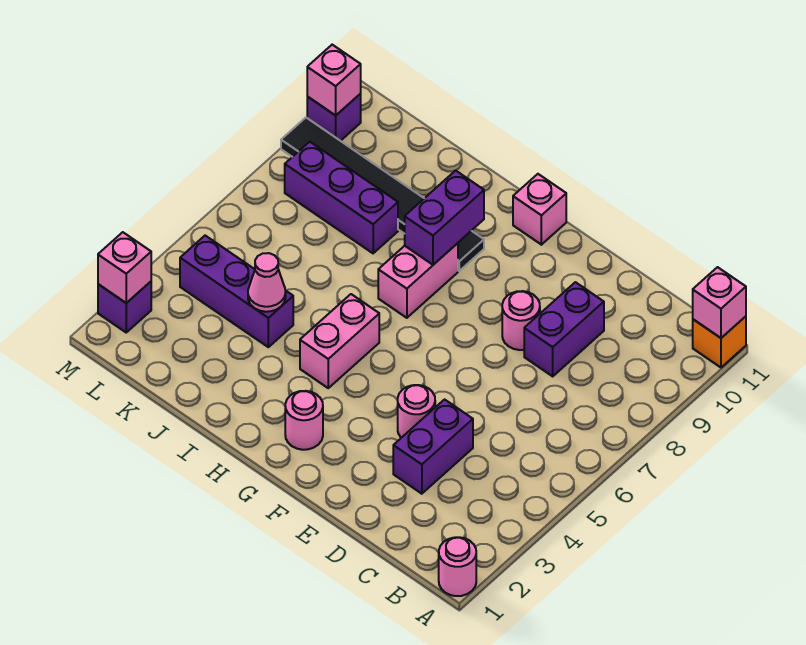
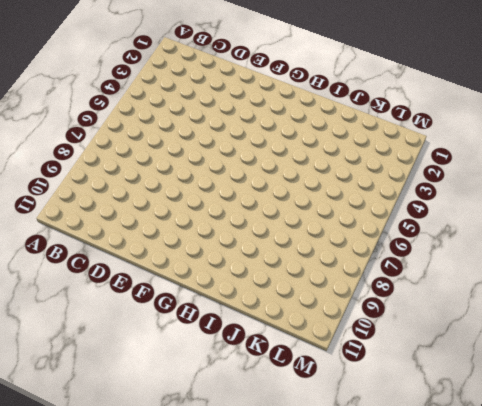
none -> pink round brick A1 level 1
none -> orange brick A11 level 1
none -> purple brick D3:D4 level 1

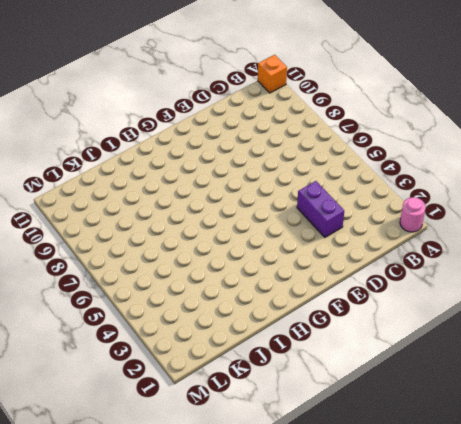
none -> purple brick D8:D9 level 1
none -> pink round brick E4 level 1
none -> pink round brick E8 level 1

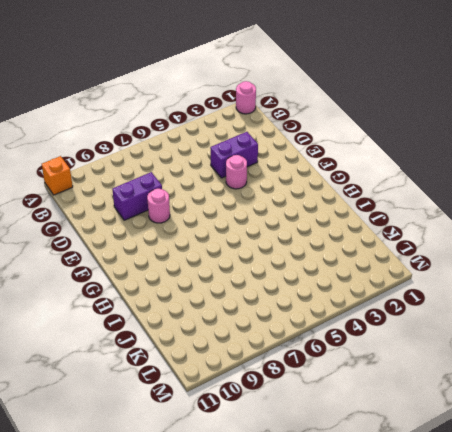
none -> pink round brick G2 level 1
none -> pink brick G11 level 1
none -> pink brick H4:H5 level 1

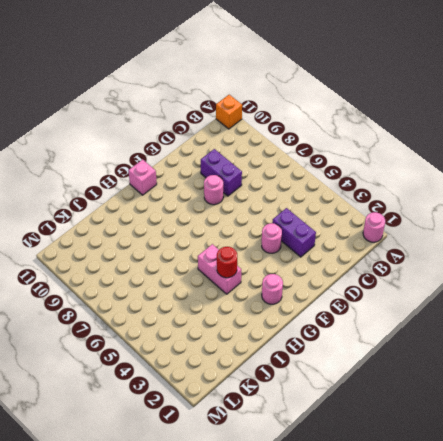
red round brick H4 level 2 -> none
none -> pink brick H7:H8 level 1
none -> black tile H9:M9 level 1
none -> purple brick J4:L4 level 1

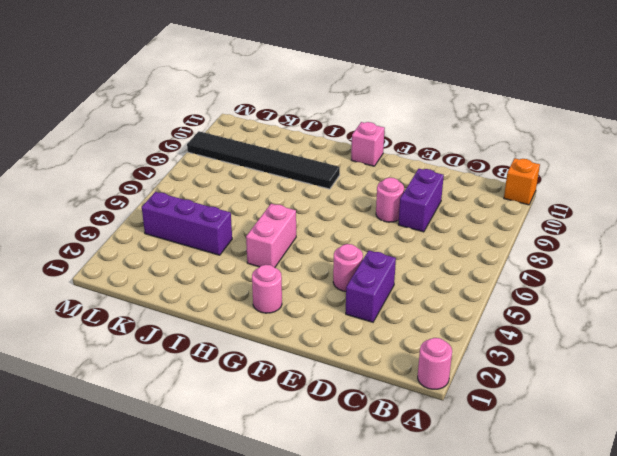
none -> pink brick H7:H8 level 1
none -> purple brick J8:L8 level 1
none -> purple brick M2 level 1

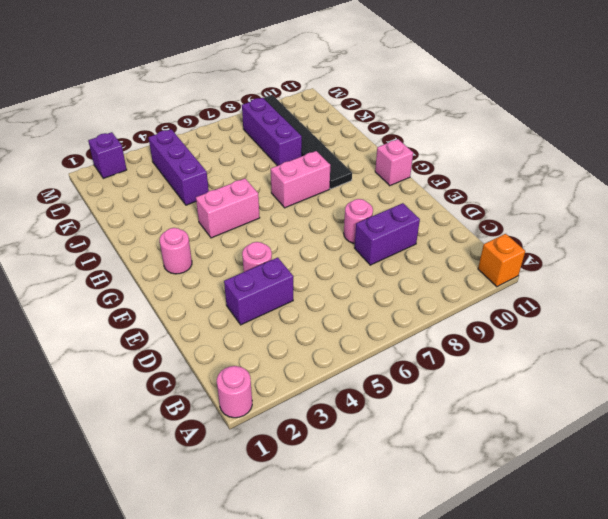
none -> purple brick M10 level 1
none -> pink brick A11 level 2
none -> purple brick H8:H9 level 2

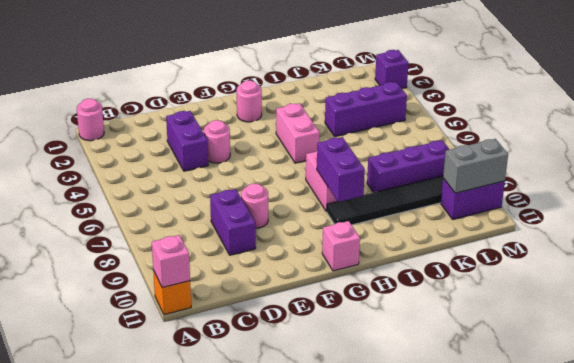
purple brick L10:M10 level 1 -> purple brick M10 level 1
grey brick L10:M10 level 2 -> pink brick M10 level 2
none -> pink cone J4 level 2
none -> pink brick M2 level 2

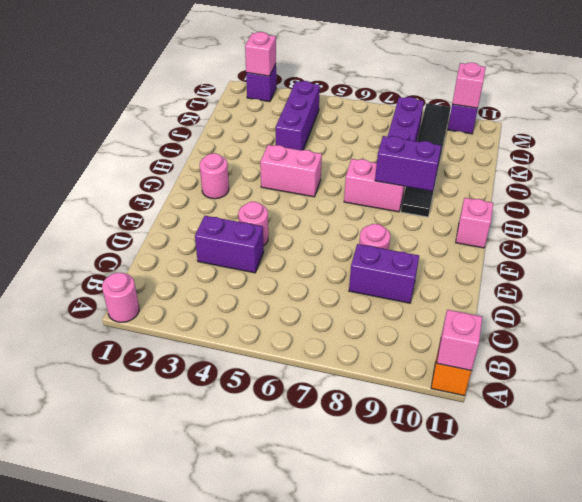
none -> pink cone J4 level 2

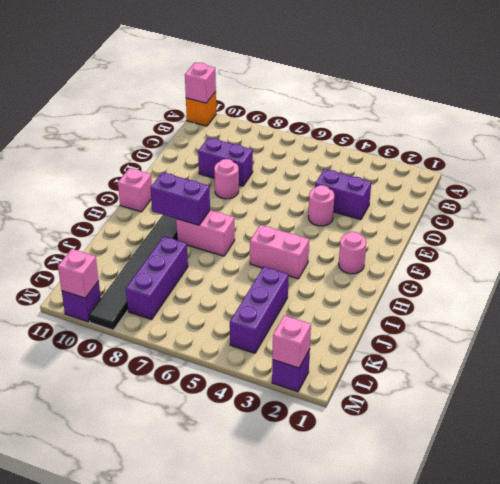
none -> pink round brick A1 level 1
none -> pink cone J4 level 2

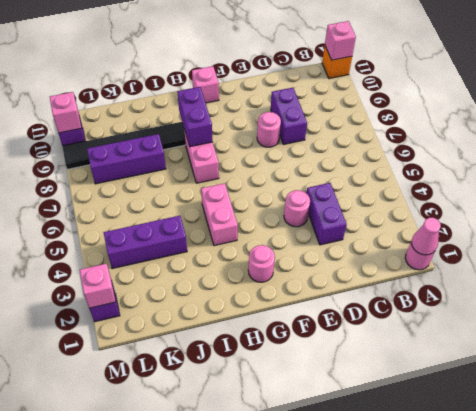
pink cone A1 level 2 -> pink cone J4 level 2

